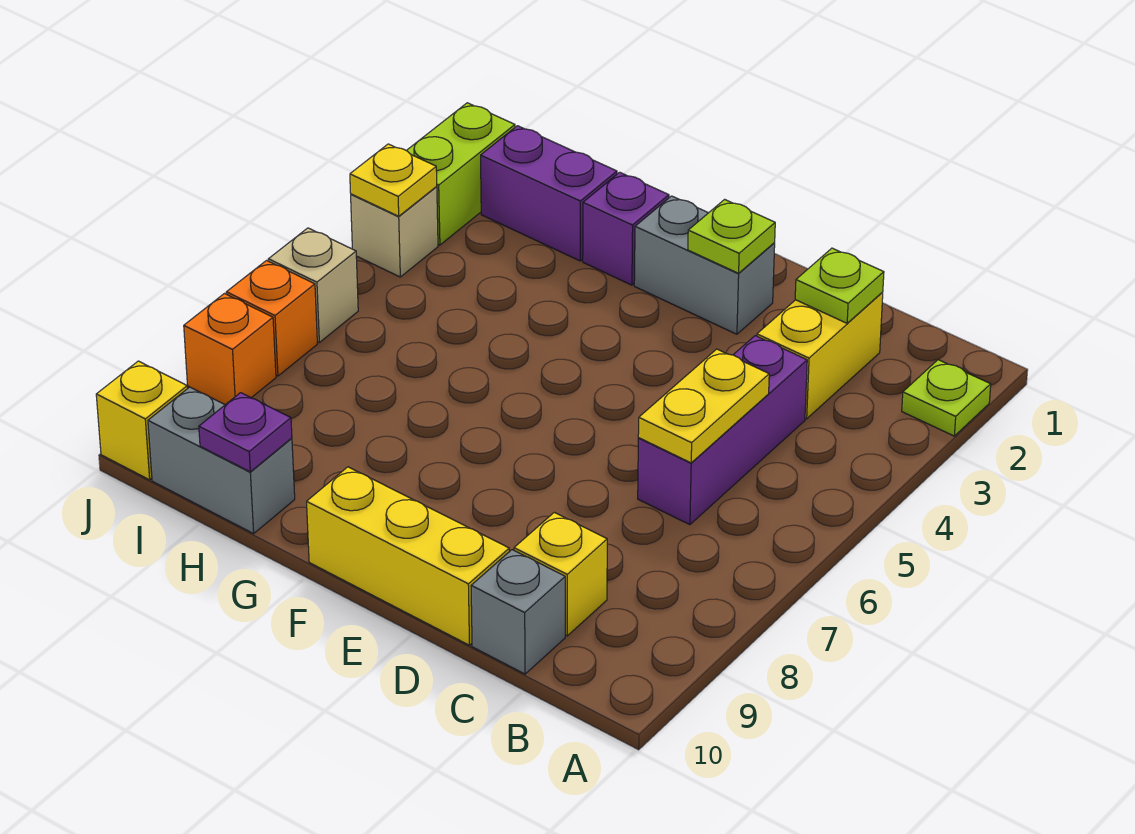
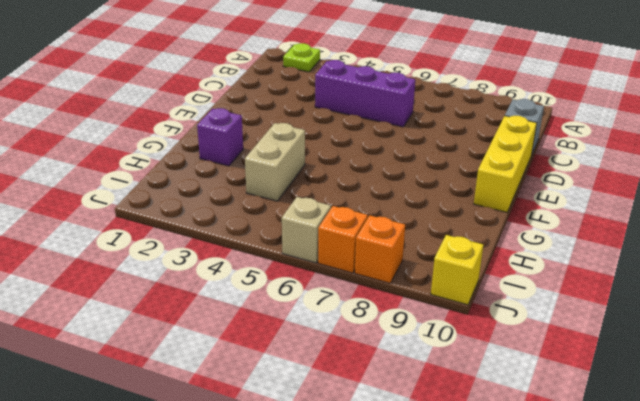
tan brick G4:H4 level 1 -> none
none -> yellow brick C2:C3 level 1
none -> yellow brick C9 level 1
none -> grey brick E2:F2 level 1

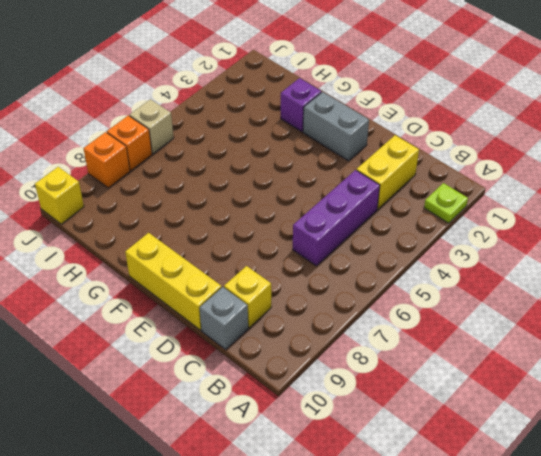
none -> purple brick H2:I2 level 1
none -> grey brick H10:I10 level 1
none -> lime brick J2:J3 level 1

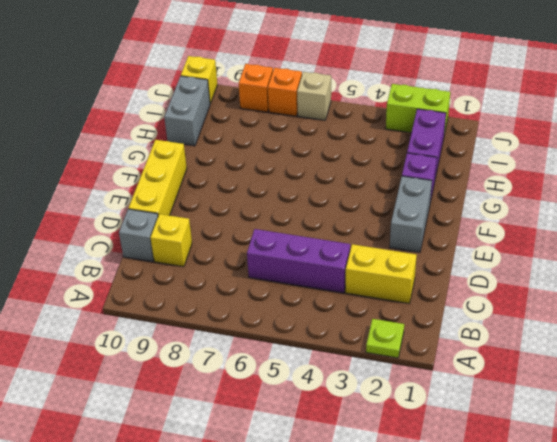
none -> tan brick J4 level 1
none -> lime plate C2 level 2
none -> yellow plate C5:C6 level 2

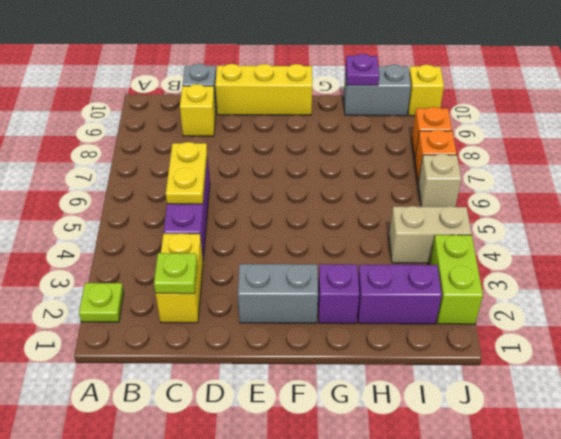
tan brick I4:J4 level 1 -> tan brick J4 level 1
none -> lime plate E2 level 2
none -> yellow plate J4 level 2

